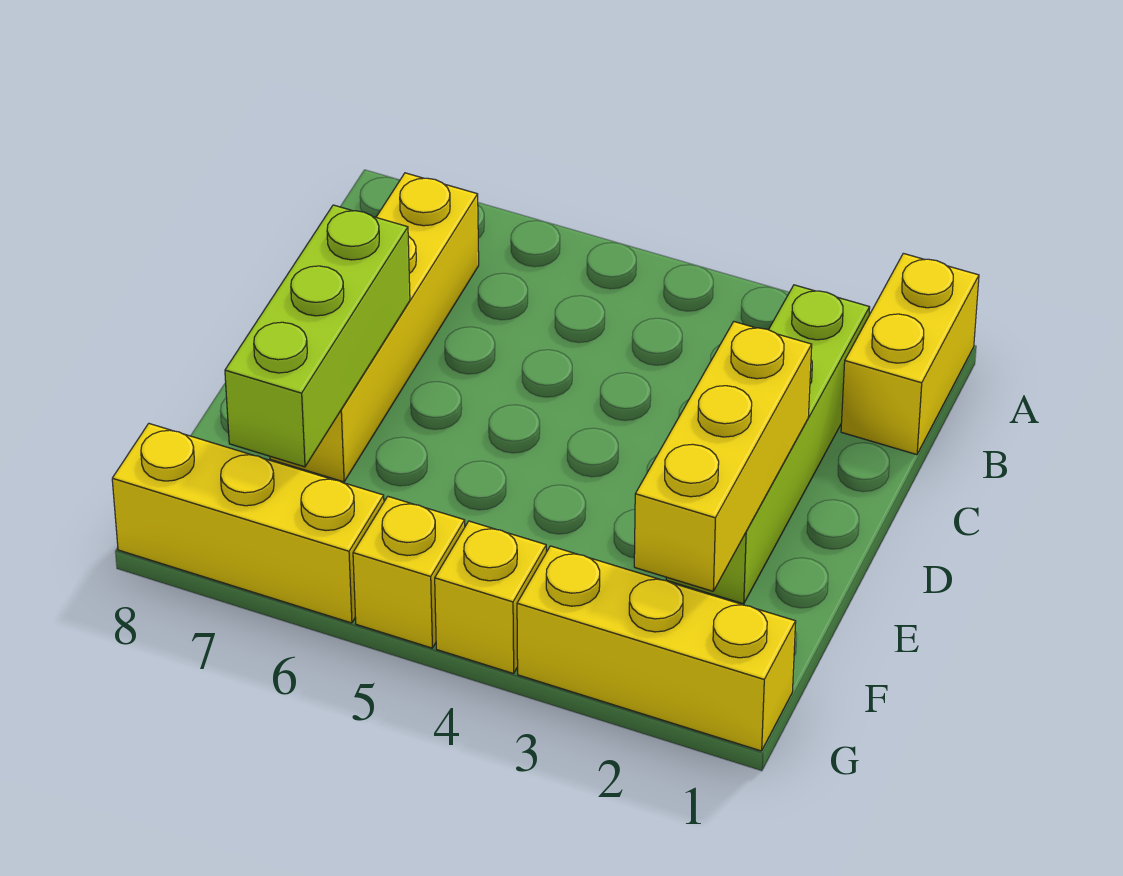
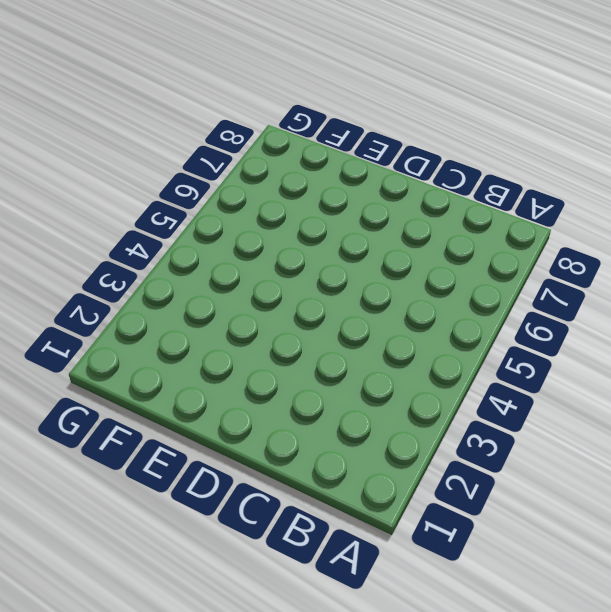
none -> yellow brick A1:B1 level 1
none -> lime brick B2:E2 level 1

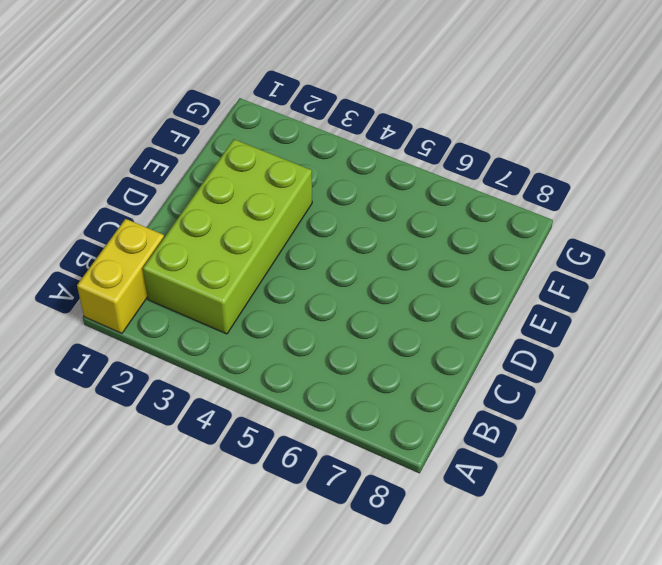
lime brick B2:E3 level 1 -> lime brick B2:E2 level 1
none -> yellow brick B7:E7 level 1
none -> yellow brick G1:G3 level 1

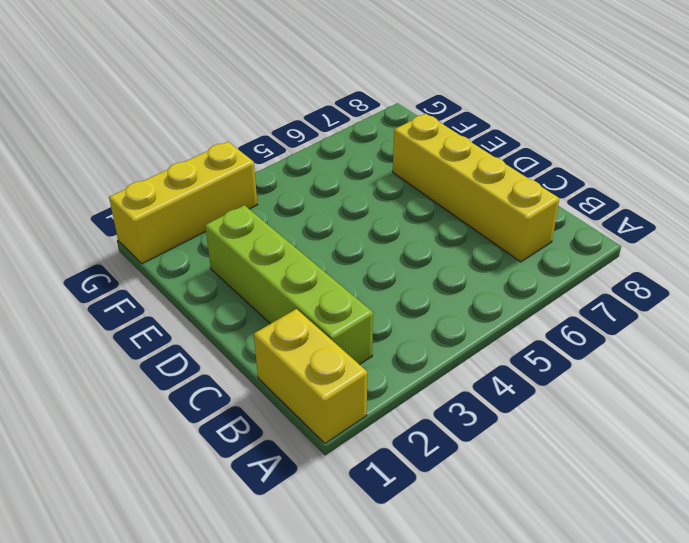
none -> yellow brick G4 level 1
none -> yellow brick G5 level 1

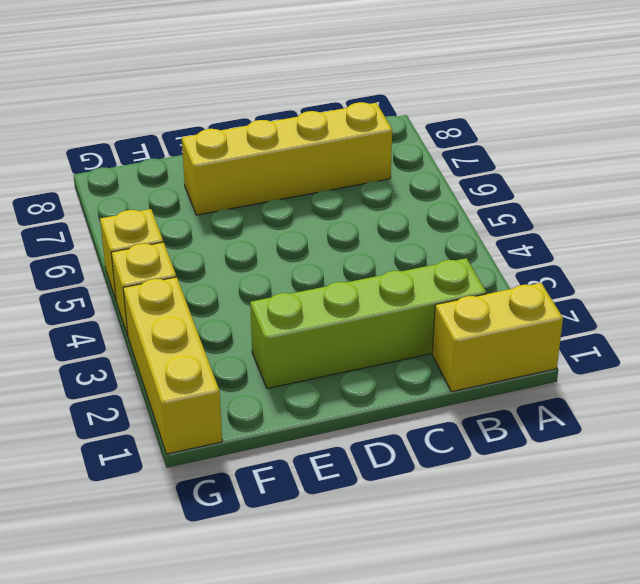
none -> yellow brick G6:G8 level 1
none -> yellow brick D2:F2 level 2

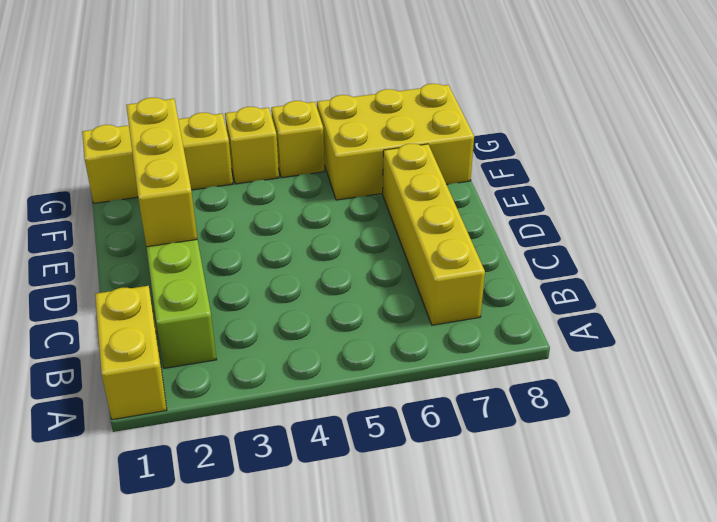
yellow brick F6:G8 level 1 -> yellow brick G6:G8 level 1
none -> lime brick D7:F7 level 2

